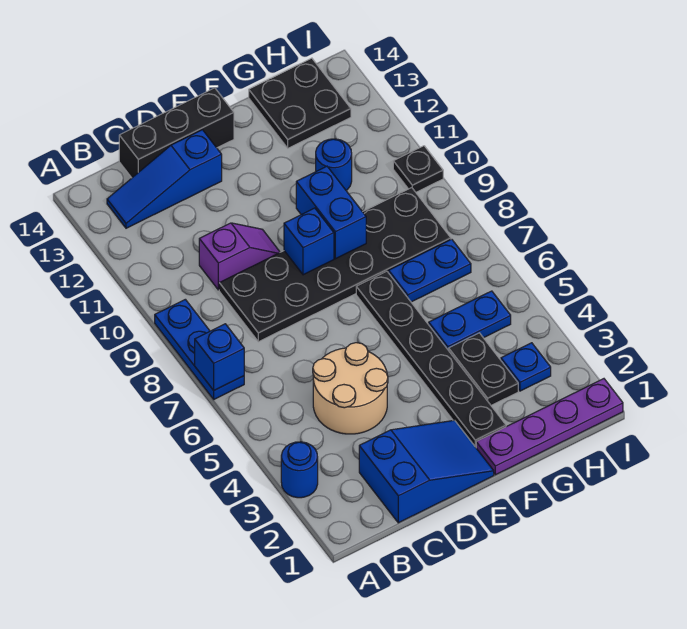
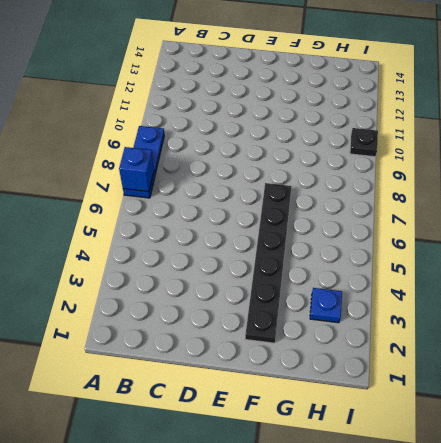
none -> blue round brick A3 level 1
none -> blue slope B13:D13 level 1 top D
none -> blue slope C1:E2 level 1 top C

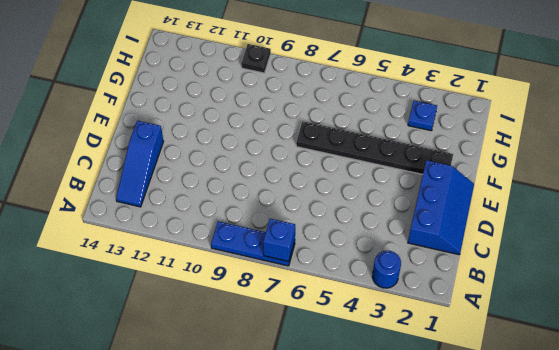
blue slope C1:E2 level 1 top 2 -> blue slope C1:E2 level 1 top C
none -> tan round brick C4:D5 level 1
none -> black plate C8:H9 level 1
none -> purple slope C10:D10 level 1 top C

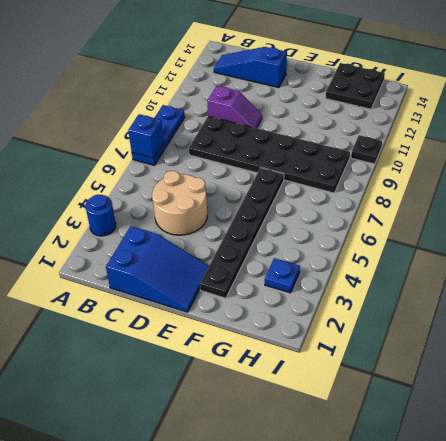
none -> black brick C14:E14 level 1
none -> purple plate F1:I1 level 1
none -> black plate G3:G4 level 1

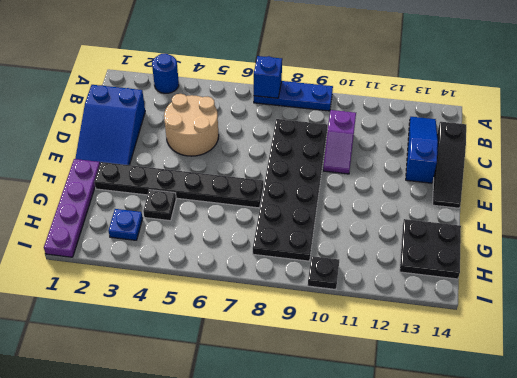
black slope C14:E14 level 1 top C -> black brick C14:E14 level 1
black plate G4 level 1 -> black plate G3:G4 level 1
none -> blue plate G5:H5 level 1
none -> blue plate G7:H7 level 1
none -> blue round brick G11 level 1

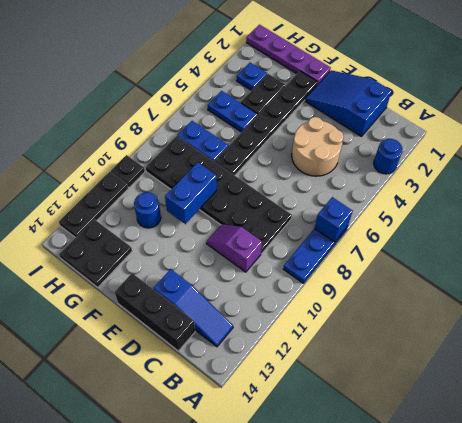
black plate I11:I13 level 1 -> none
none -> blue brick E9 level 2

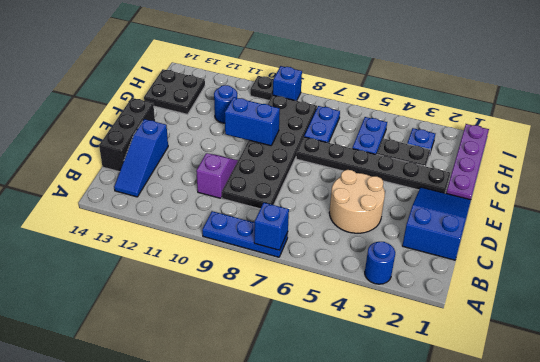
blue brick I9 level 1 -> blue brick E9 level 2

